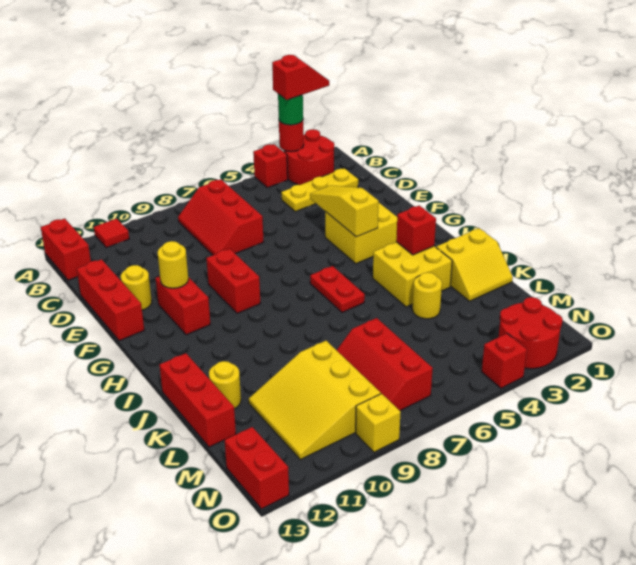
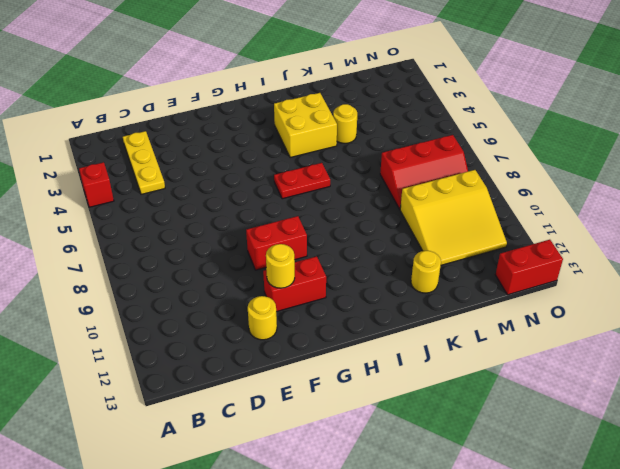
none -> red round brick A2:B3 level 1
none -> red tile A11 level 1
none -> red brick A13:B13 level 1

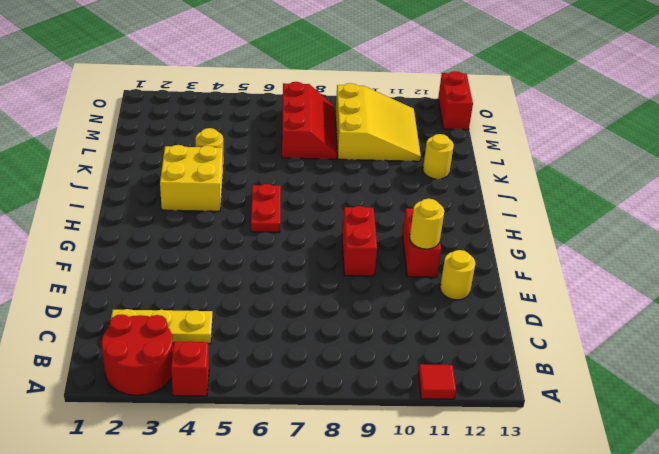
none -> red brick A13:B13 level 1
none -> red slope B7:D8 level 1 top 7
none -> red brick D13:F13 level 1

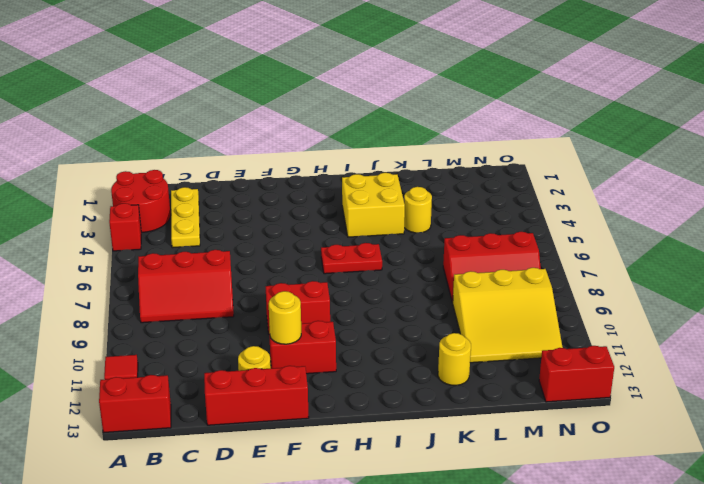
none -> yellow brick F3:G4 level 1
none -> yellow slope J1:K2 level 1 top J
none -> red brick J13:L13 level 1

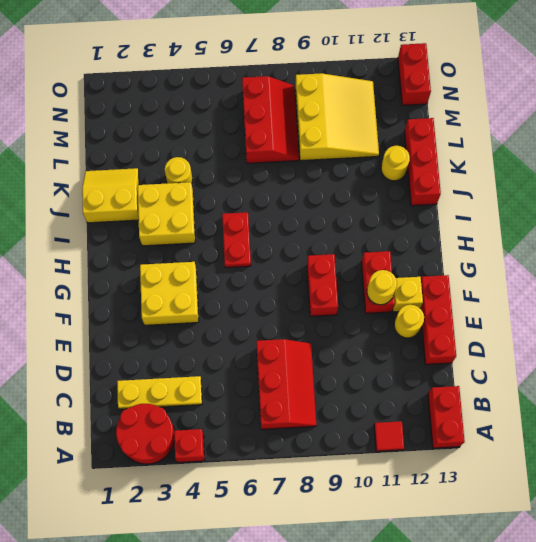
yellow brick F12 level 1 -> yellow brick O9 level 1
none -> red round brick N2:O3 level 1
none -> red brick O4 level 1
none -> red round brick A3 level 2

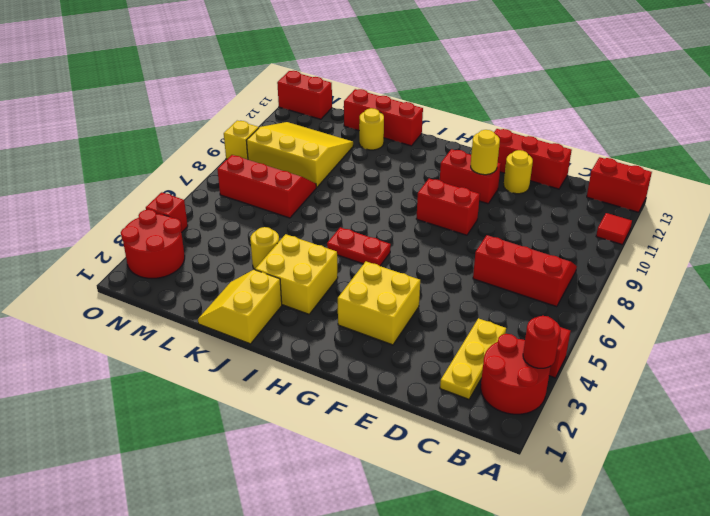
none -> yellow slope E4:G4 level 2 top G
none -> red brick I3 level 2
none -> green round brick A3 level 3

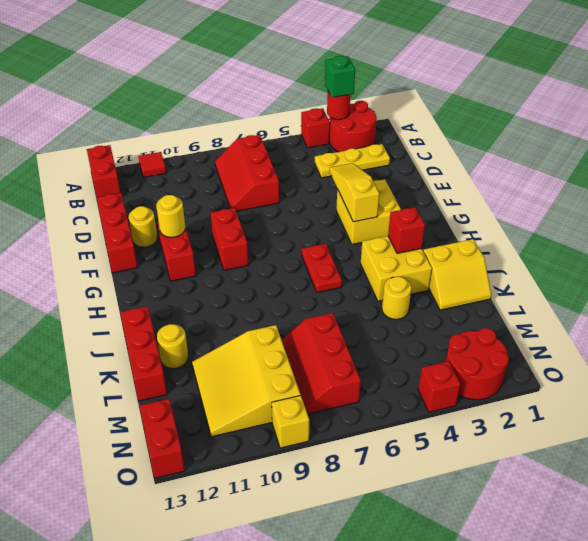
green brick A3 level 3 -> green round brick A3 level 3
none -> red slope A2:A3 level 4 top 3

